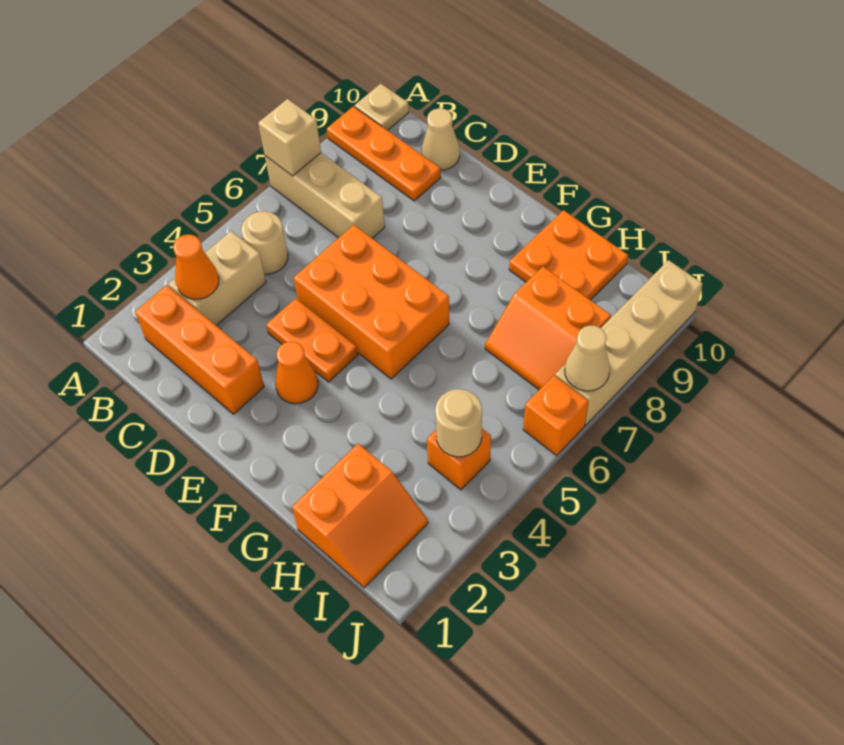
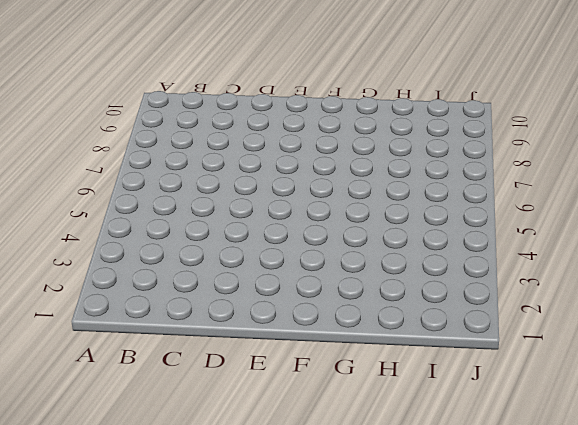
none -> tan brick A7:C7 level 1
none -> orange plate A9:C9 level 1
none -> tan plate A10 level 1

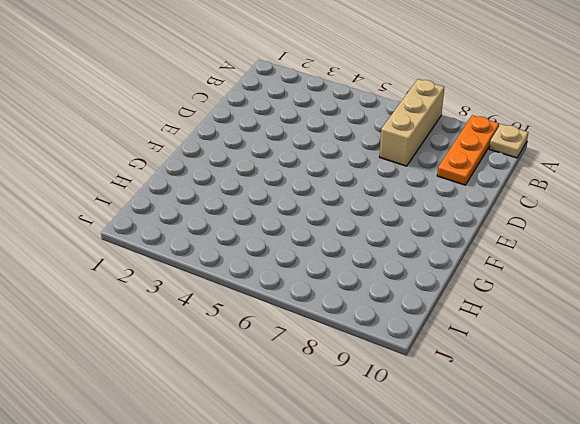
none -> orange brick B2:D2 level 1
none -> tan brick B3:B4 level 1
none -> tan round brick B5 level 1

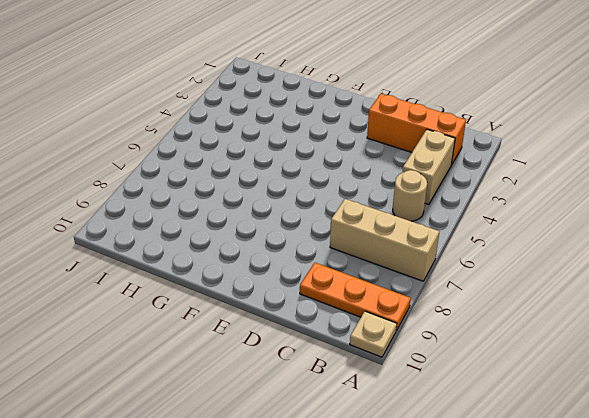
none -> tan cone C10 level 1
none -> orange plate D4:E4 level 1
none -> orange brick D5:F6 level 1

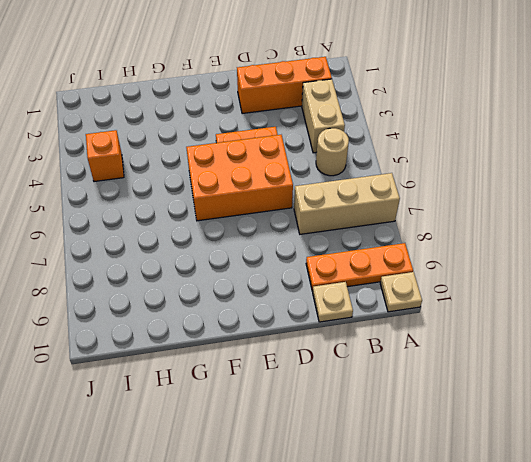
tan plate C10 level 1 -> tan cone C10 level 1
none -> orange cone E3 level 1
none -> orange plate G9:H10 level 1
none -> orange slope H1:I2 level 1 top H

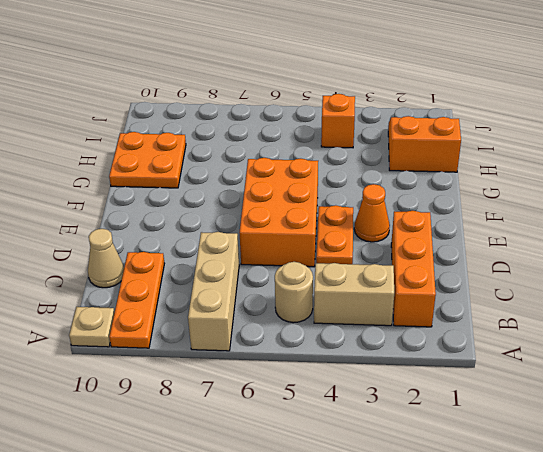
none -> orange slope H7:I8 level 1 top 8
none -> orange brick J6 level 1
none -> tan brick J7:J10 level 1

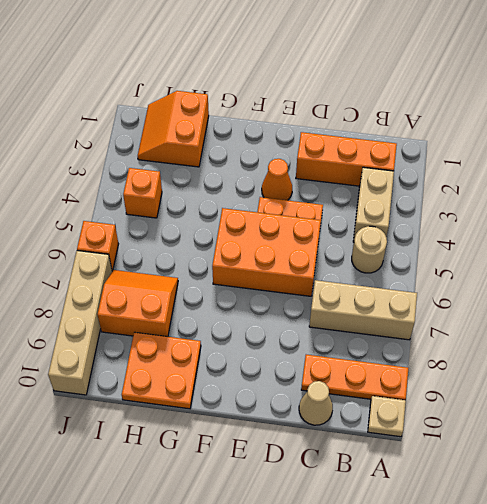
none -> tan brick A7 level 2
none -> orange cone B3 level 2
none -> tan round brick I4 level 2

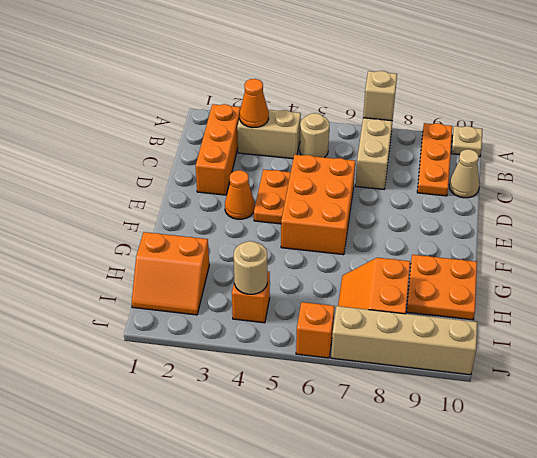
none -> tan cone J7 level 2

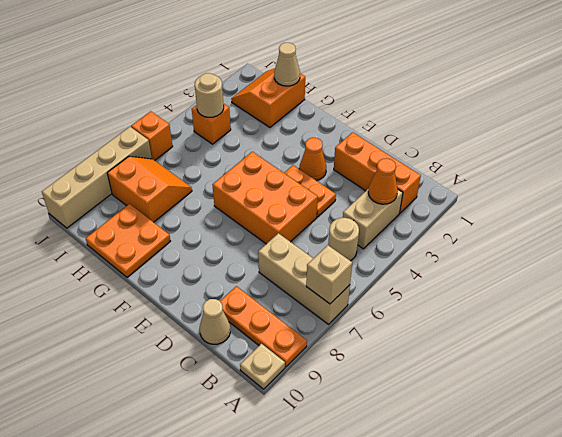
tan cone H1 level 2 -> tan cone J7 level 2

